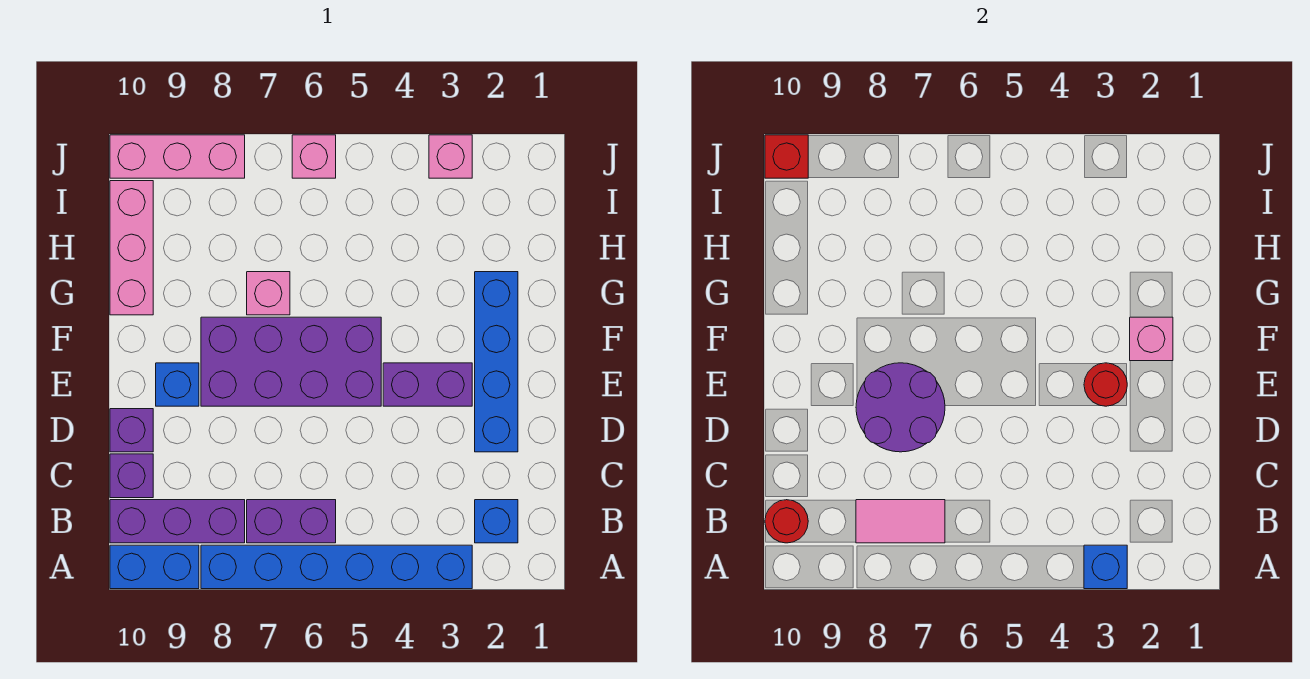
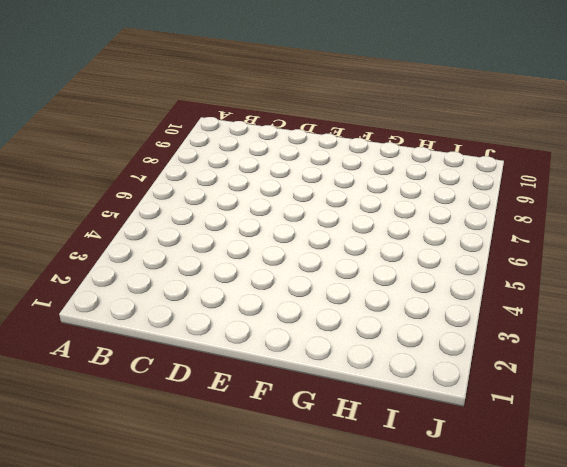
none -> blue brick A3:A8 level 1
none -> blue brick A9:A10 level 1
none -> blue brick B2 level 1

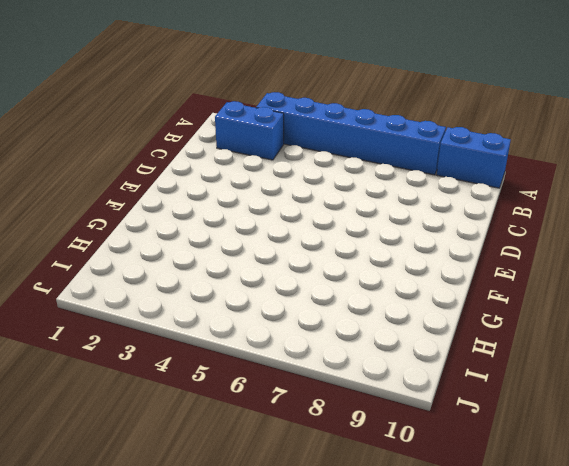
blue brick B2:B3 level 1 -> blue brick B2 level 1
none -> purple brick B6:B7 level 1
none -> purple brick B8:B10 level 1
none -> purple brick C10 level 1

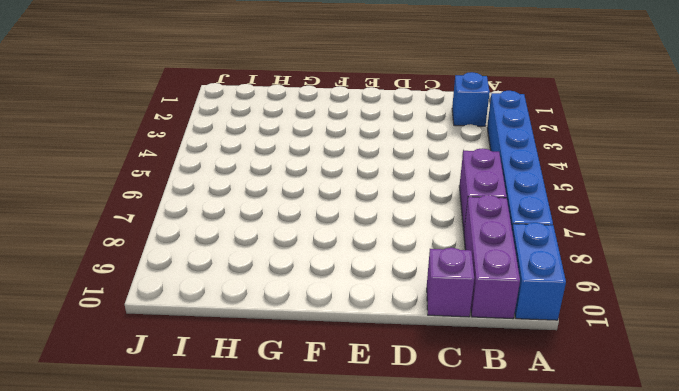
none -> blue brick D2:G2 level 1
none -> purple brick D10 level 1
none -> purple brick E3:E4 level 1

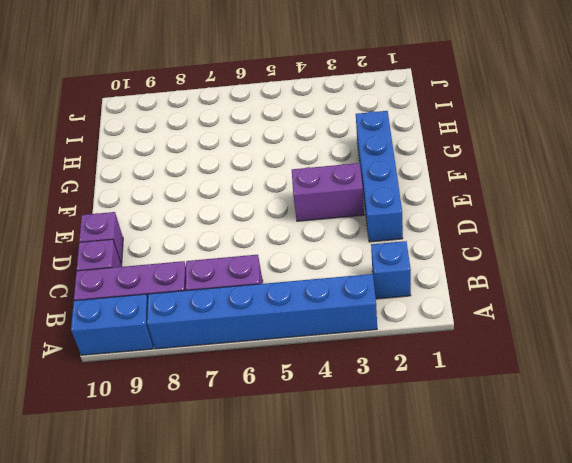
none -> purple brick E5:F8 level 1
none -> blue brick E9 level 1
none -> pink brick G7 level 1

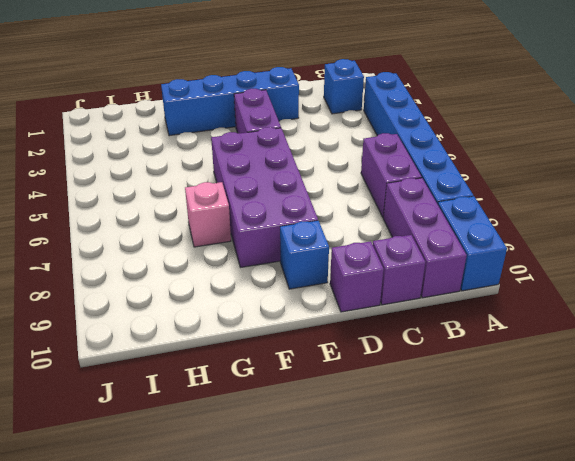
none -> pink brick G10:I10 level 1
none -> pink brick J3 level 1
none -> pink brick J6 level 1

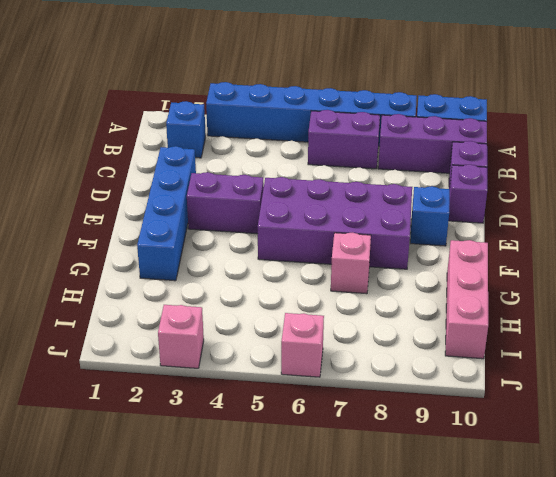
none -> pink brick J8:J10 level 1
none -> blue brick A3 level 2
none -> pink tile B7:B8 level 2

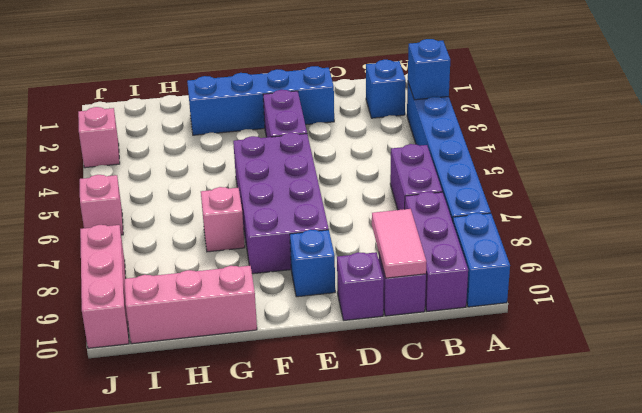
pink tile C9:C10 level 2 -> pink tile B7:B8 level 2
none -> red round brick B10 level 2
none -> purple round brick D7:E8 level 2
none -> red round brick E3 level 2

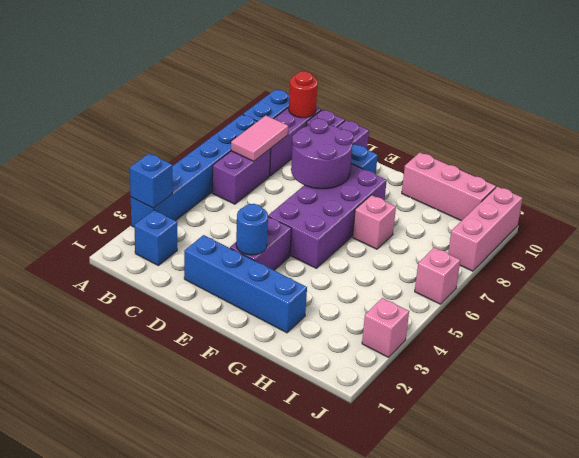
blue round brick E3 level 2 -> red round brick E3 level 2
none -> pink brick F2 level 2
none -> red brick J10 level 2

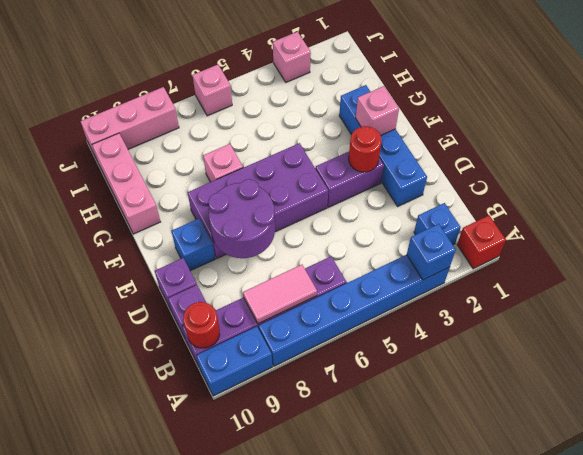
red brick A1 level 1 -> red brick J10 level 2

